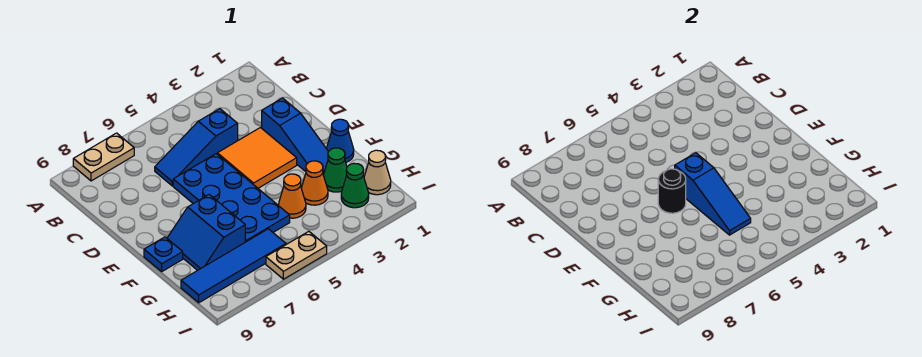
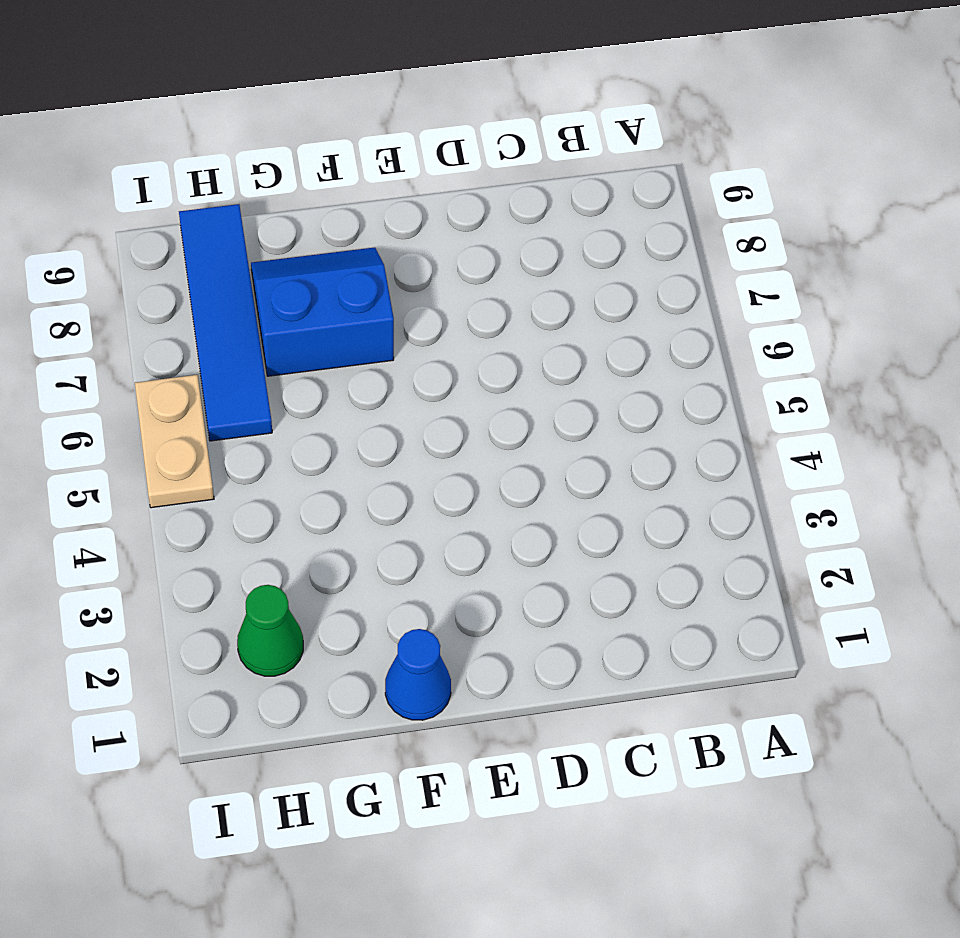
none -> tan plate A7:A8 level 1
none -> blue slope C4:C6 level 1 top 4
none -> blue slope D2:F2 level 1 top D

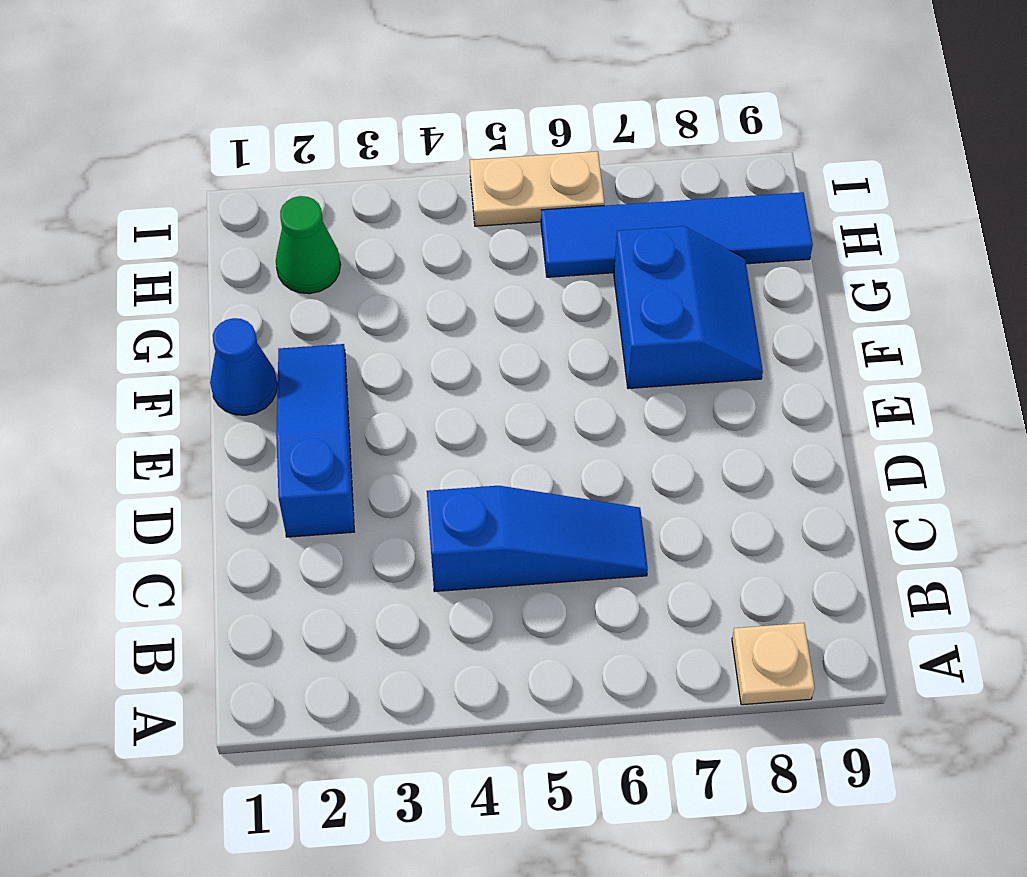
tan plate A8 level 1 -> tan plate A7:A8 level 1
none -> orange tile D3:E4 level 1
none -> blue plate D5:G6 level 1
none -> blue plate F9 level 1

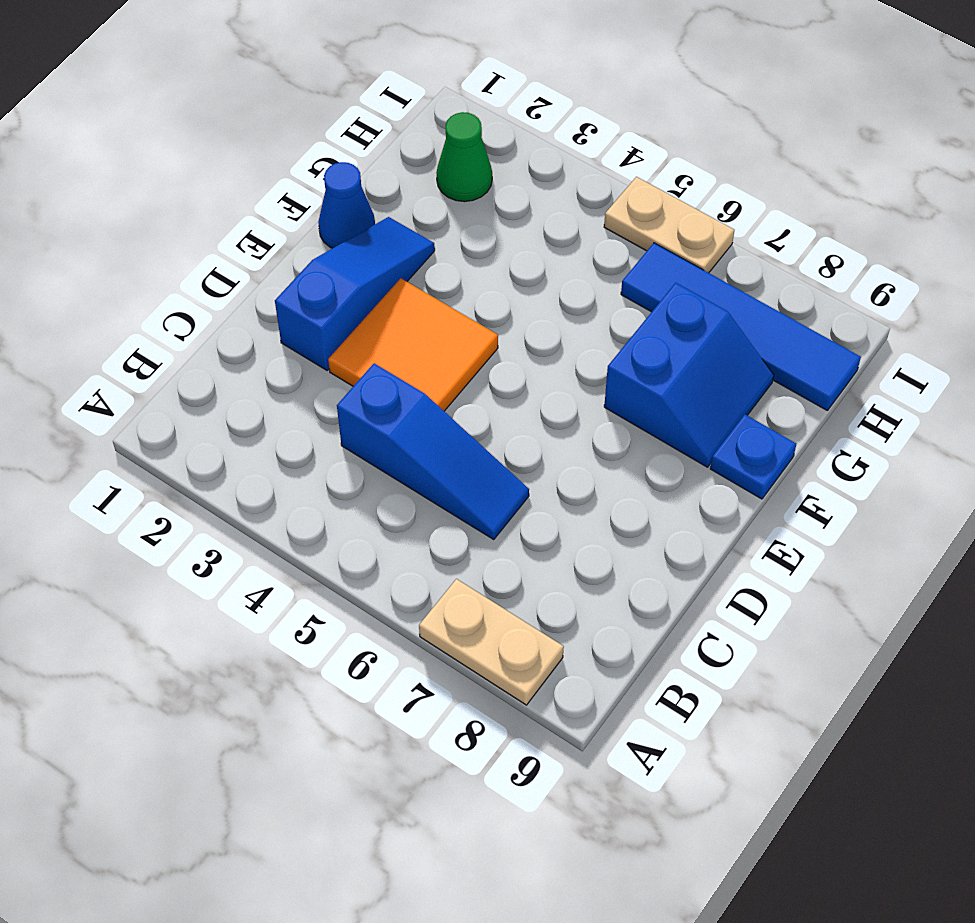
none -> blue plate D5:G6 level 1
none -> green cone G2 level 1
none -> orange cone G3 level 1

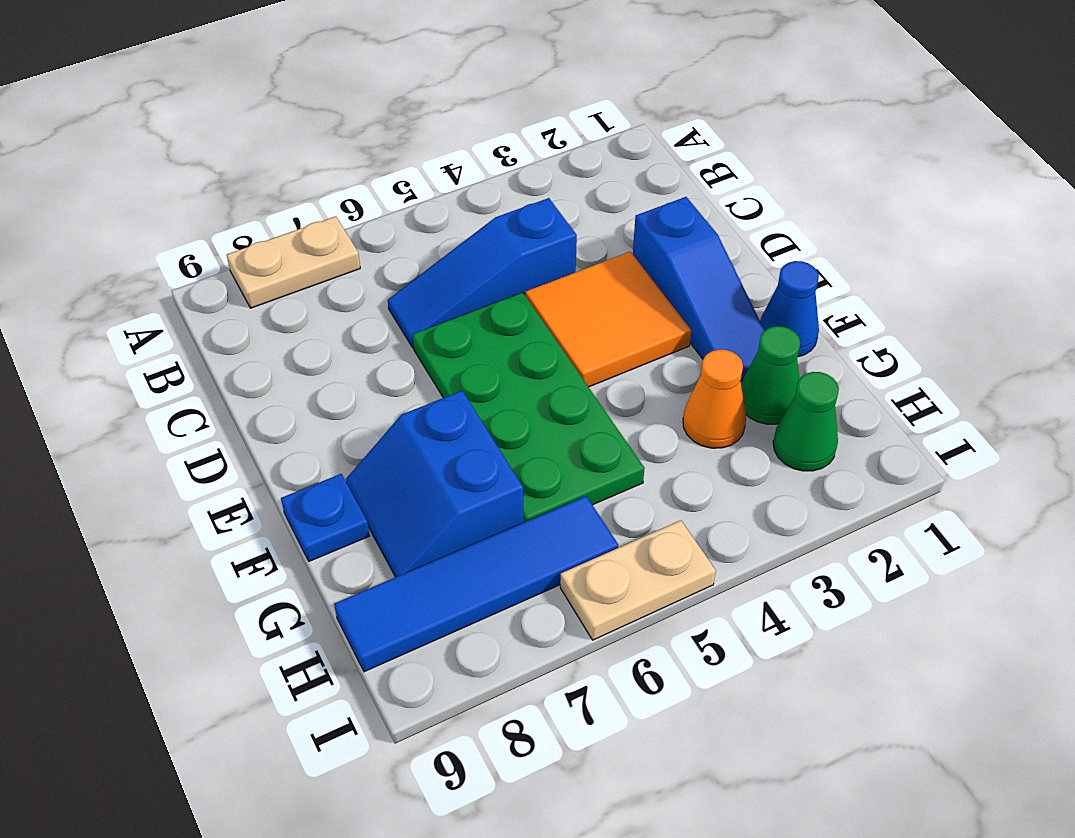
green plate D5:G6 level 1 -> blue plate D5:G6 level 1
none -> orange cone G4 level 1
none -> tan cone H1 level 1
none -> blue slope E5:G5 level 2 top E

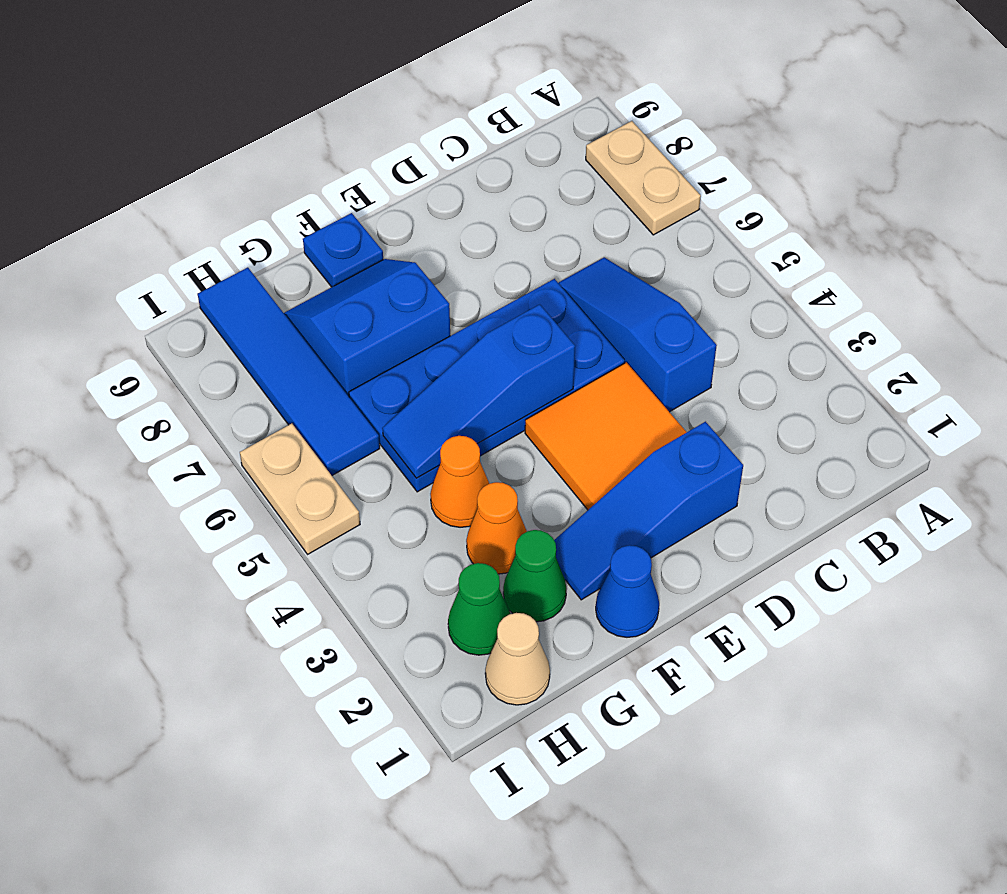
none -> black round brick E6 level 2

